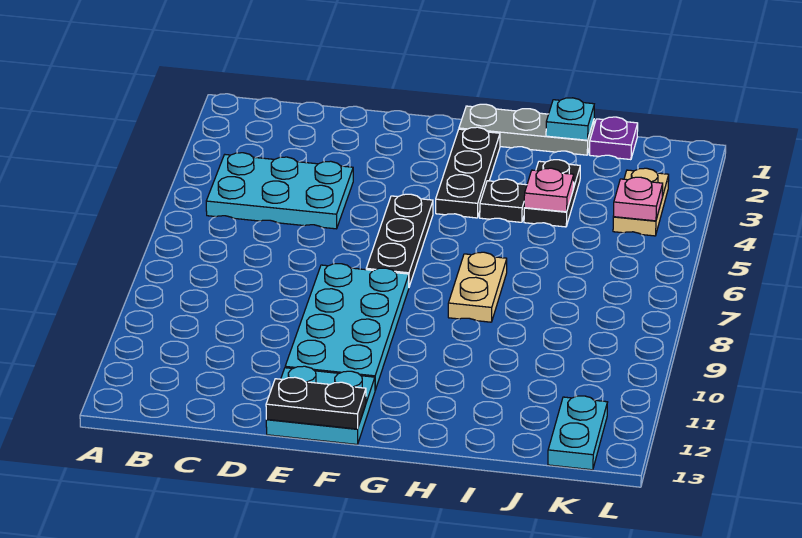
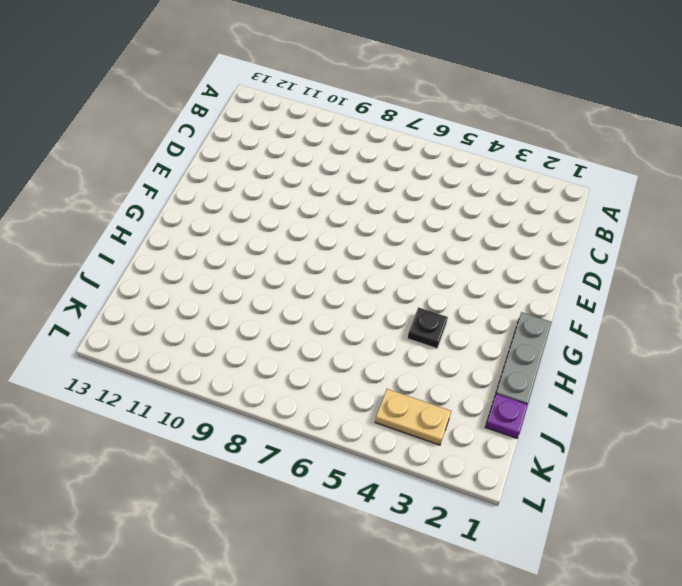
none -> cyan plate B4:D5 level 1
none -> cyan plate E8:F11 level 1
none -> cyan plate E12:F13 level 1

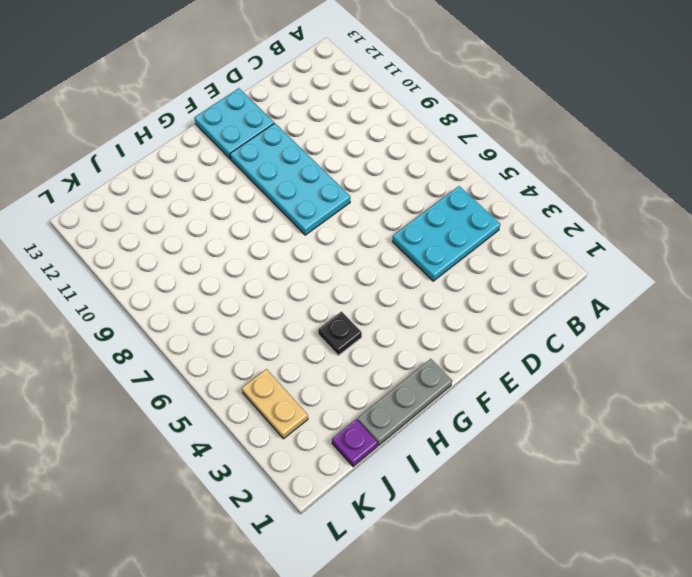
none -> black plate F5:F7 level 1
none -> black plate G2:G4 level 1
none -> tan plate H7:H8 level 1

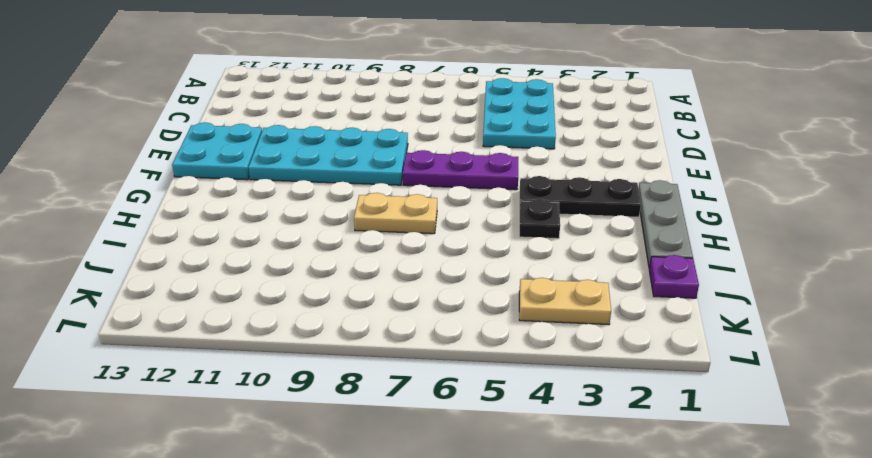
purple plate F5:F7 level 1 -> black plate F5:F7 level 1
none -> black plate I3:I4 level 1
none -> cyan plate K12:K13 level 1
none -> black plate E13:F13 level 2

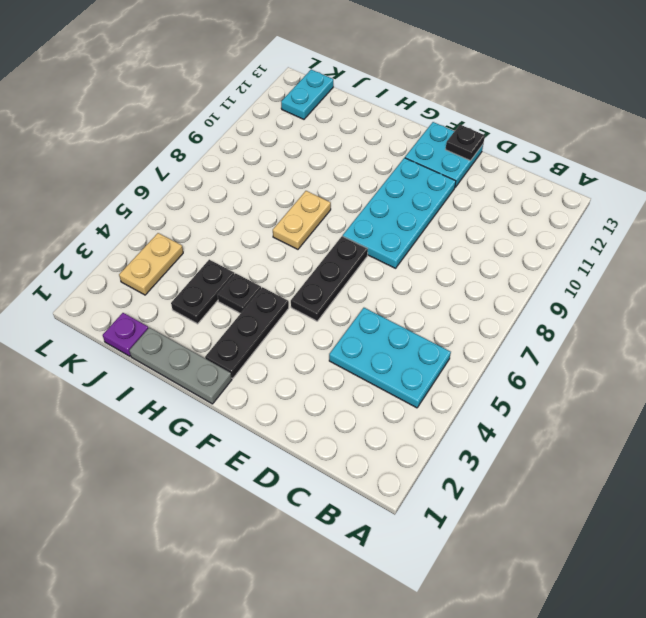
black plate E13 level 2 -> black plate E13:F13 level 2
none -> cyan plate I1 level 2
none -> pink plate I4 level 2
none -> pink plate K4 level 2

